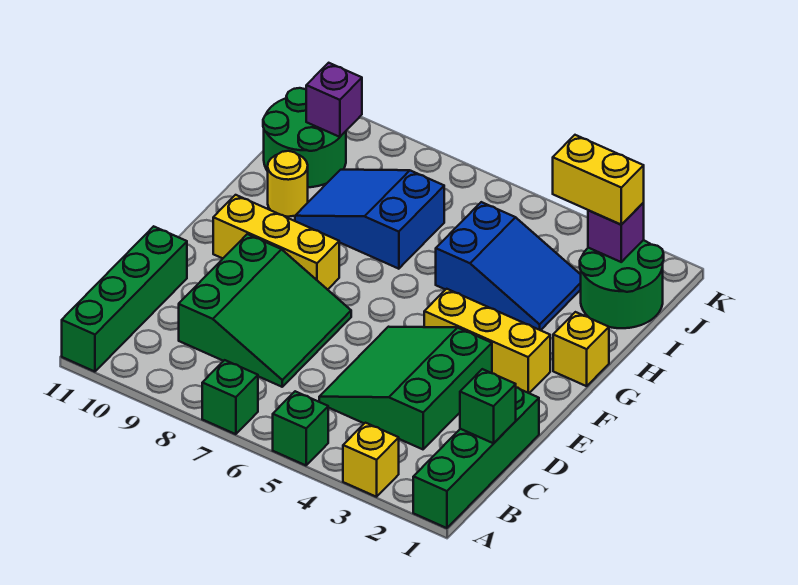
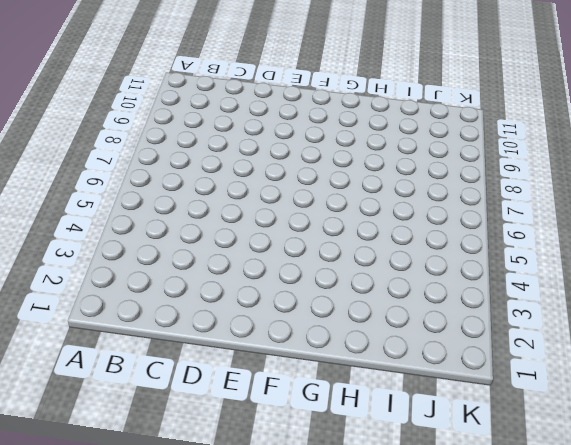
none -> green brick A1:D1 level 1
none -> yellow brick A3 level 1
none -> green brick A5 level 1

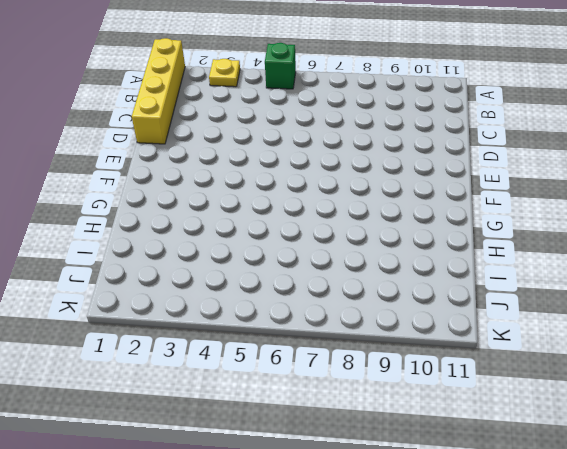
yellow brick A1:D1 level 1 -> green brick A1:D1 level 1
yellow plate A3 level 1 -> yellow brick A3 level 1
none -> green brick A7 level 1
none -> green brick A11:D11 level 1
none -> green slope C3:E5 level 1 top 3

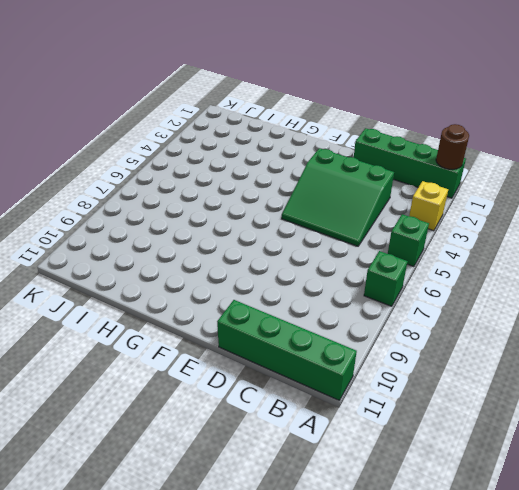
brown round brick A1 level 2 -> none
none -> green slope C7:E9 level 1 top 9
none -> yellow brick F2:F4 level 1
none -> yellow brick F8:F10 level 1

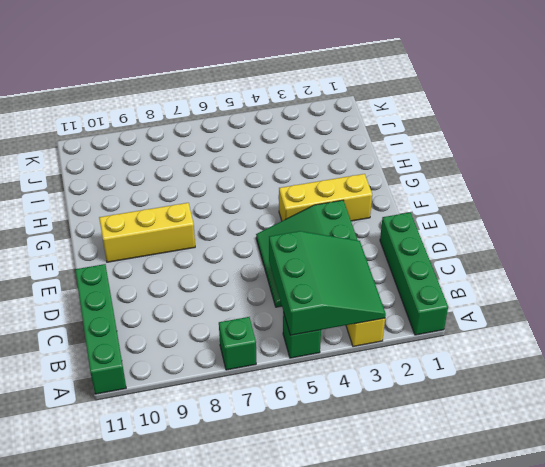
green slope A3:C5 level 2 top 5 -> green slope C7:E9 level 1 top 9
none -> yellow brick G1 level 1
none -> blue slope H3:I5 level 1 top 5
none -> blue slope H7:I9 level 1 top 7

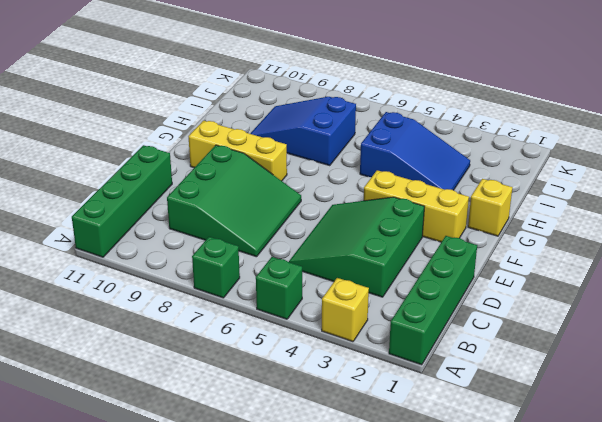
none -> yellow round brick H10 level 1
none -> green round brick I1:J2 level 1
none -> green round brick I10:J11 level 1

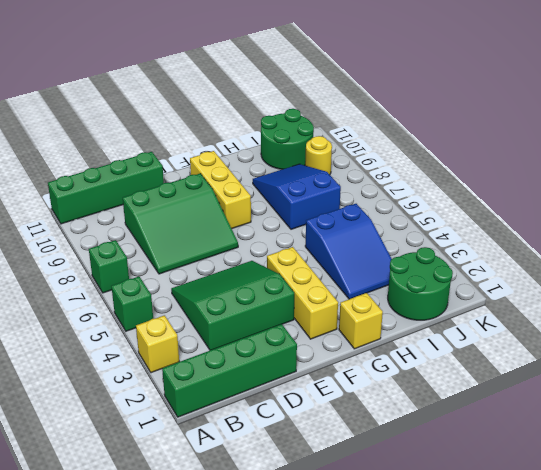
yellow round brick J9 level 1 -> yellow round brick H10 level 1
none -> green brick C1 level 2
none -> purple brick J2 level 2
none -> purple brick J10 level 2

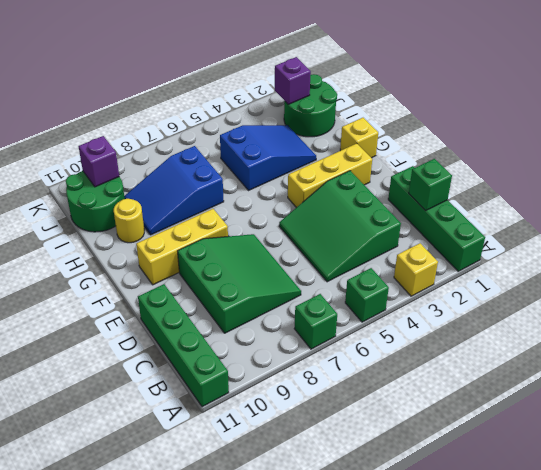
none -> yellow brick J2:J3 level 3

